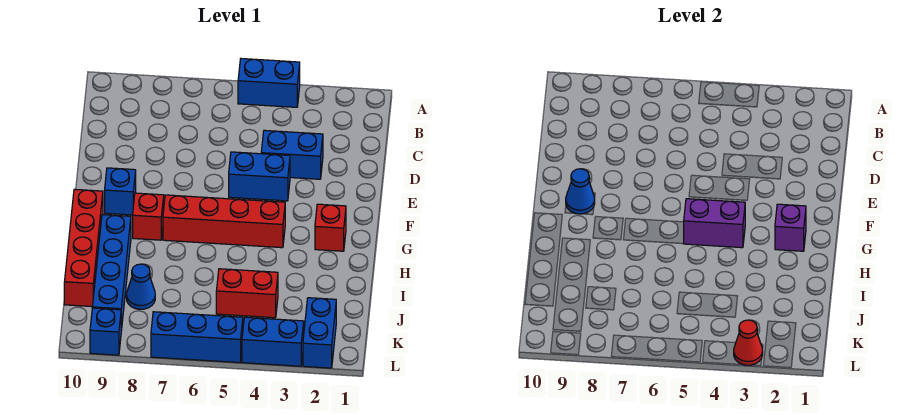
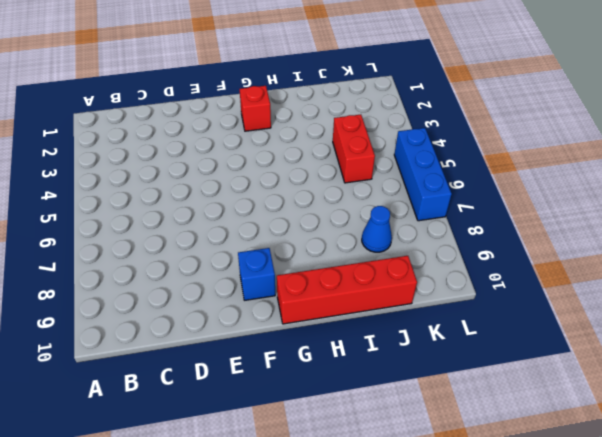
none -> blue brick A4:A5 level 1
none -> blue brick D3:D4 level 1
none -> blue brick E4:E5 level 1

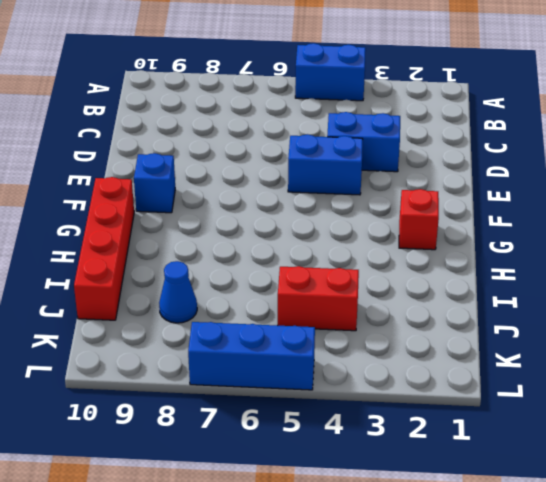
none -> red brick G4:G7 level 1
none -> red brick G8 level 1
none -> blue brick H9:K9 level 1

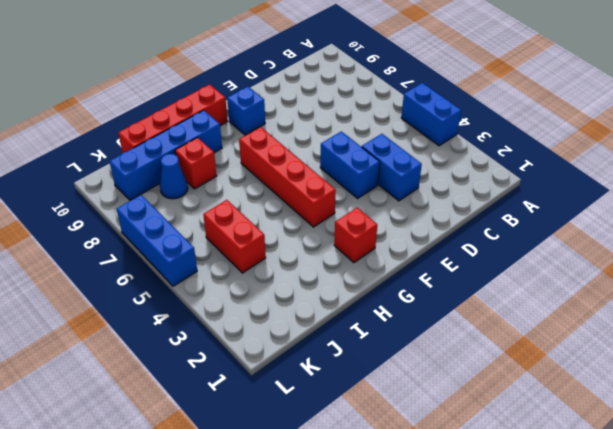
red brick I8 level 1 -> red brick G8 level 1
none -> blue brick K2:L2 level 1
none -> blue brick L3:L4 level 1
none -> blue brick L9 level 1

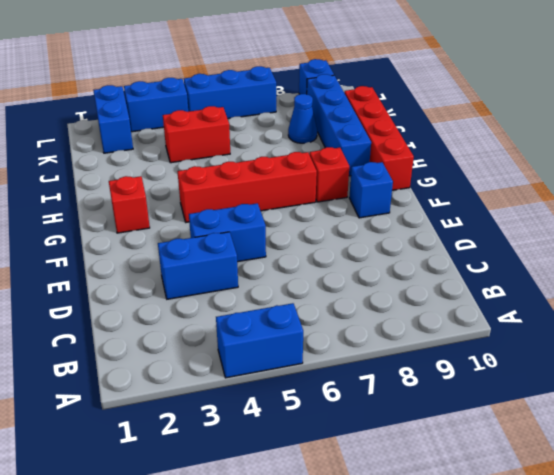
none -> blue cone F9 level 2
none -> purple brick G2 level 2
none -> purple brick G4:G5 level 2

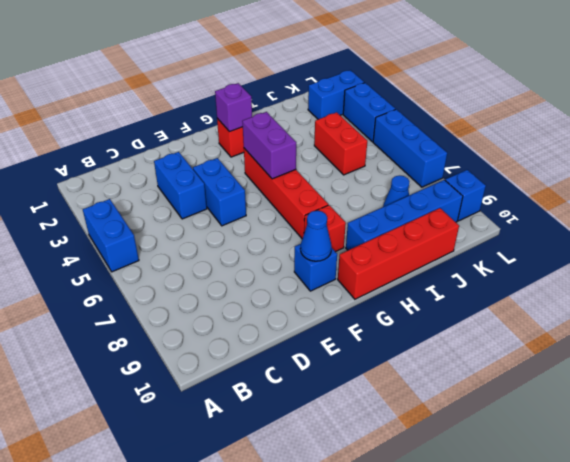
none -> red cone L3 level 2

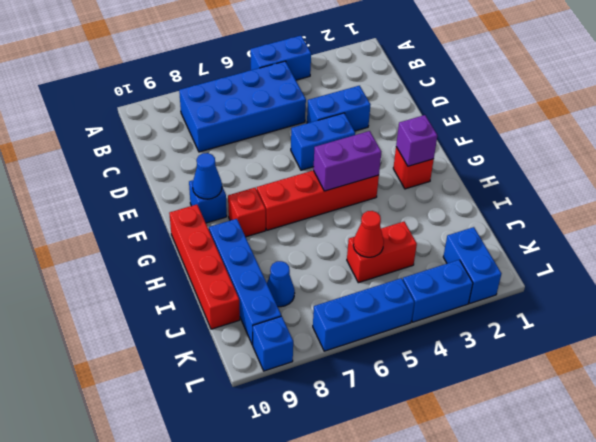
blue brick B5:C8 level 1 -> none
red cone J5 level 2 -> red cone L3 level 2

